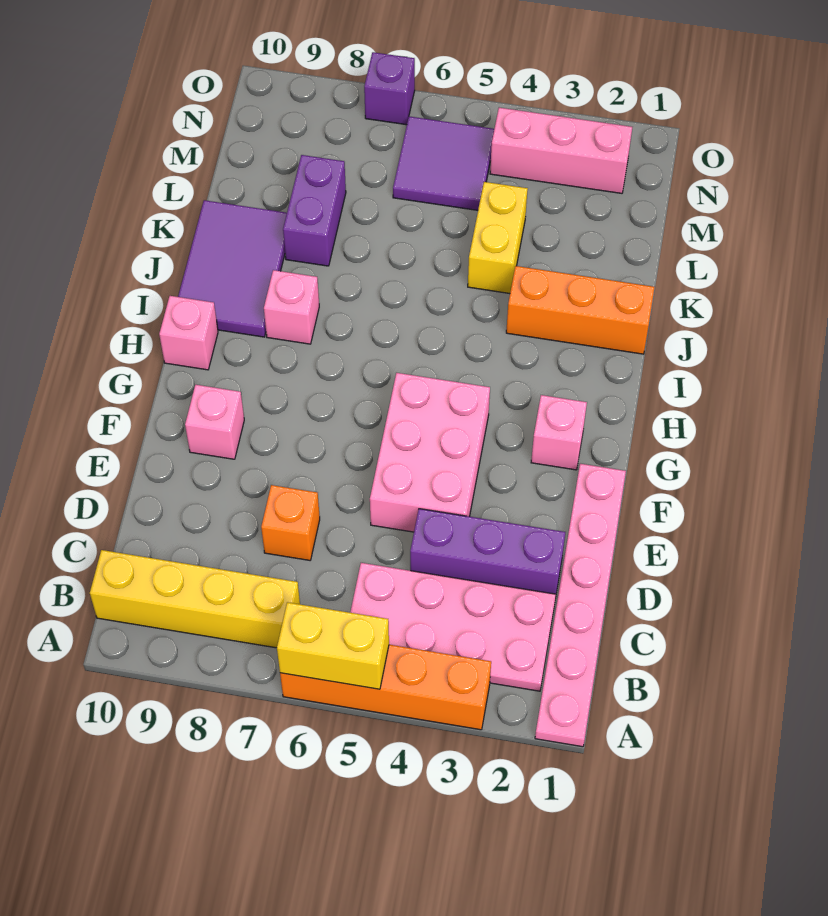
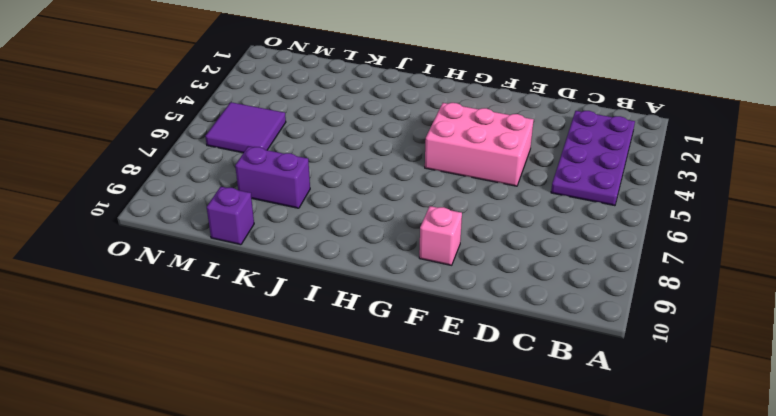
purple plate B2:C5 level 1 -> pink plate B2:C5 level 1
purple brick L10 level 1 -> purple brick O7 level 1
none -> pink plate A1:F1 level 1
none -> orange brick A3:A6 level 1
none -> yellow brick B7:B10 level 1

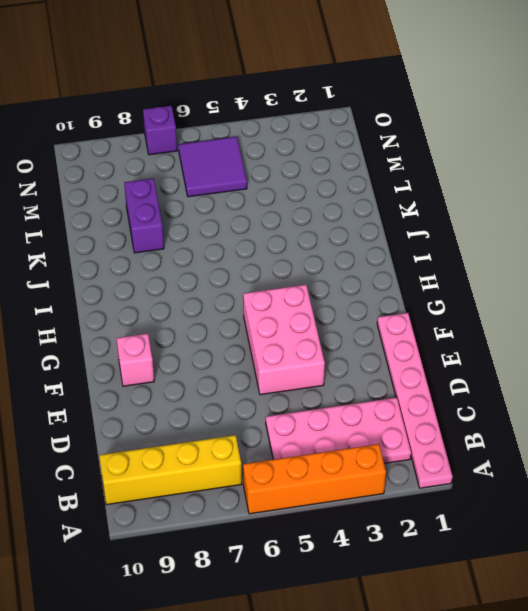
none -> purple brick D2:D4 level 1
none -> orange brick D7 level 1
none -> pink brick G2 level 1

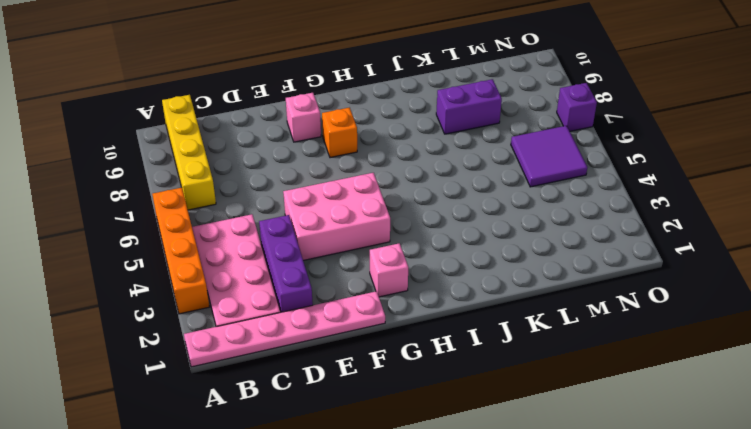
orange brick G8 level 1 -> orange brick D7 level 1
none -> pink brick H10 level 1
none -> pink brick I8 level 1
none -> purple tile I9:K10 level 1

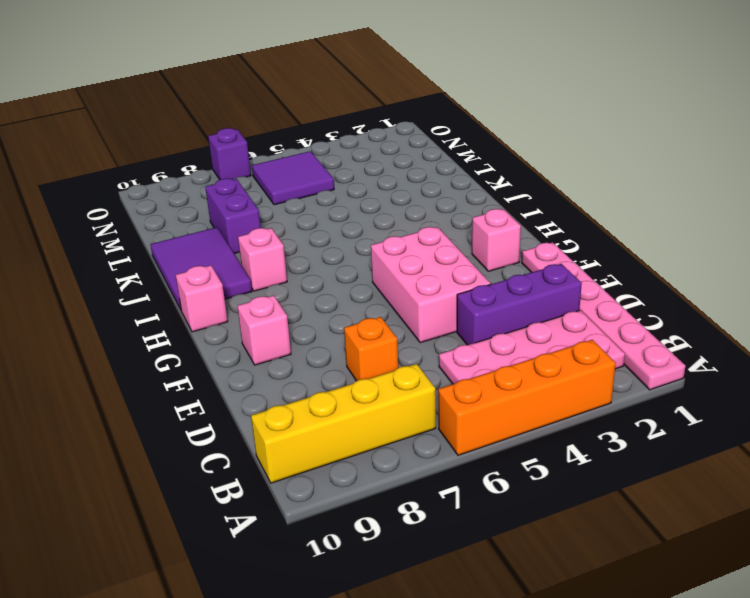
none -> orange brick J1:J3 level 1
none -> yellow brick K4:L4 level 1
none -> pink brick N2:N4 level 1

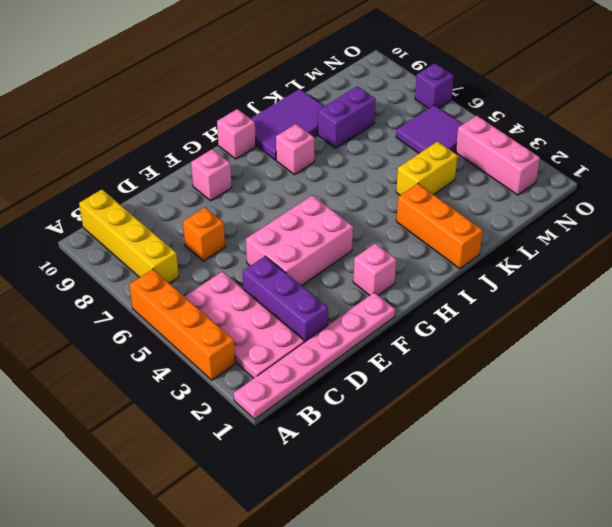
none -> yellow brick A5:A6 level 2

